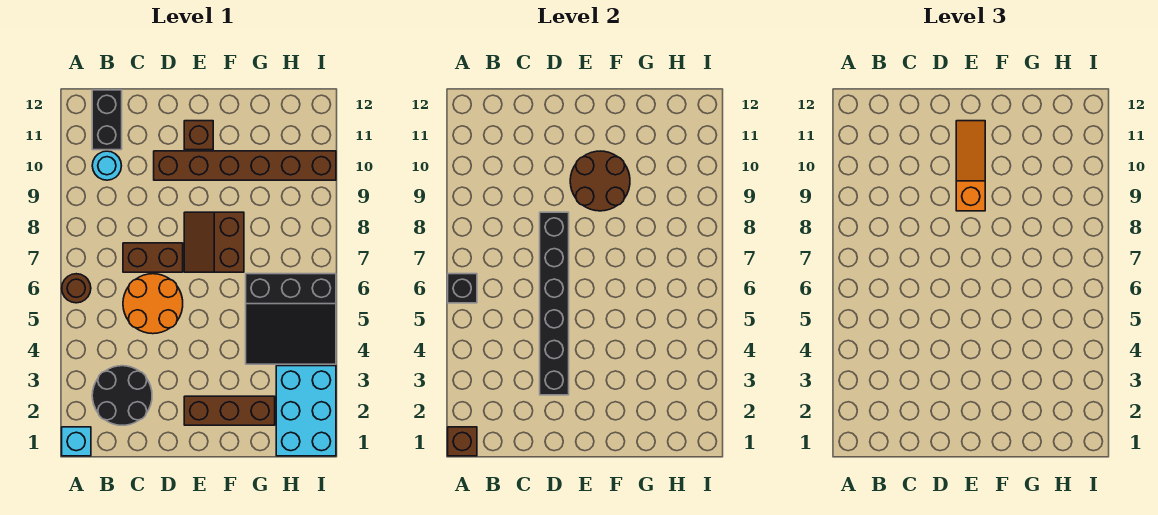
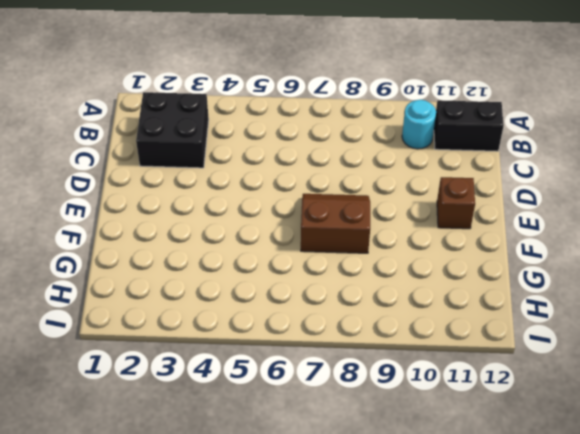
black brick B2:C3 level 1 -> black round brick B2:C3 level 1
none -> cyan brick A1 level 1
none -> brown round brick A6 level 1
none -> orange round brick C5:D6 level 1

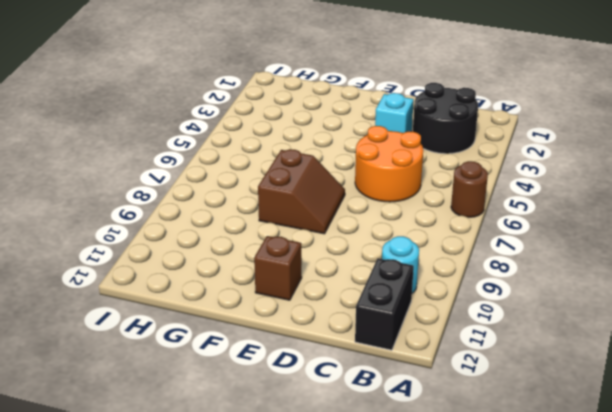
cyan brick D3 level 1 -> cyan brick A1 level 1
none -> brown brick C7:D7 level 1
none -> brown brick D10:I10 level 1
none -> brown brick E2:G2 level 1

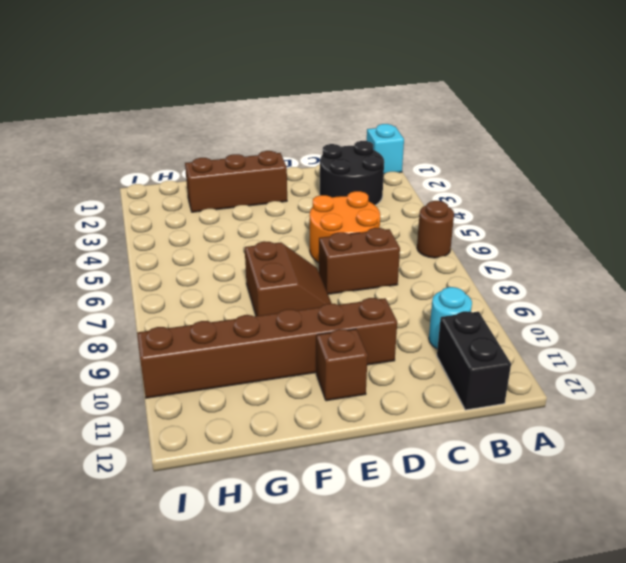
none -> black slope G4:I6 level 1 top 6
none -> cyan brick H1:I3 level 1
none -> brown brick A1 level 2

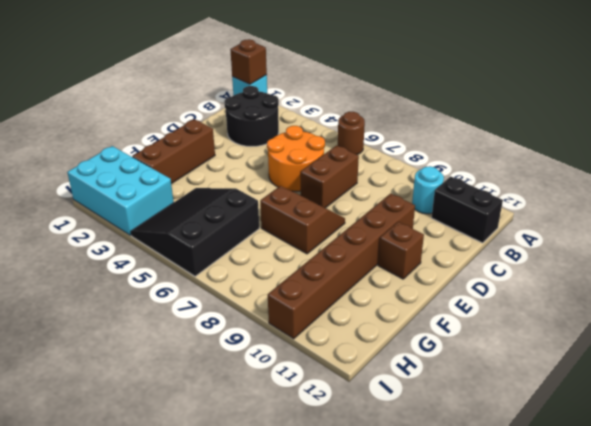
none -> black brick A6 level 2
none -> black brick D3:D8 level 2
none -> brown round brick E9:F10 level 2

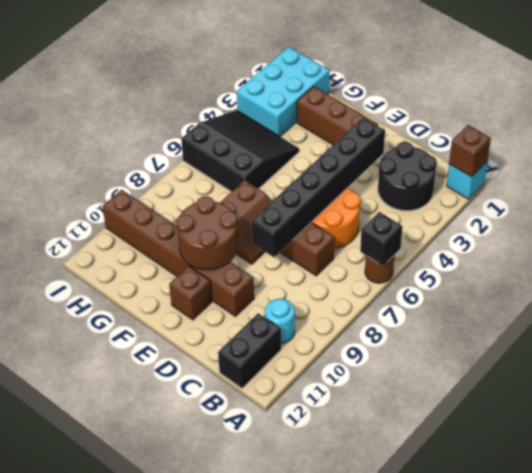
none -> orange slope E9:E11 level 3 top 9

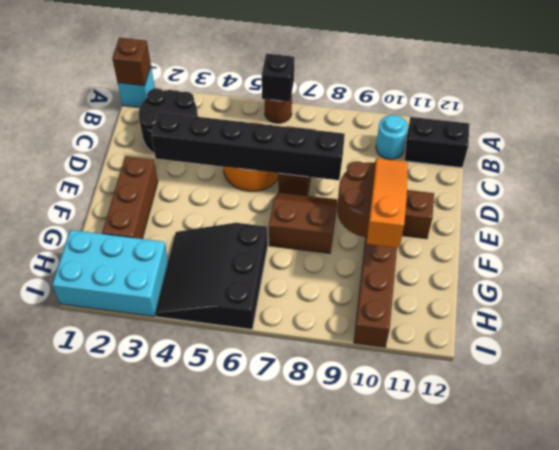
orange slope E10:G10 level 3 top G -> orange slope E9:E11 level 3 top 9

